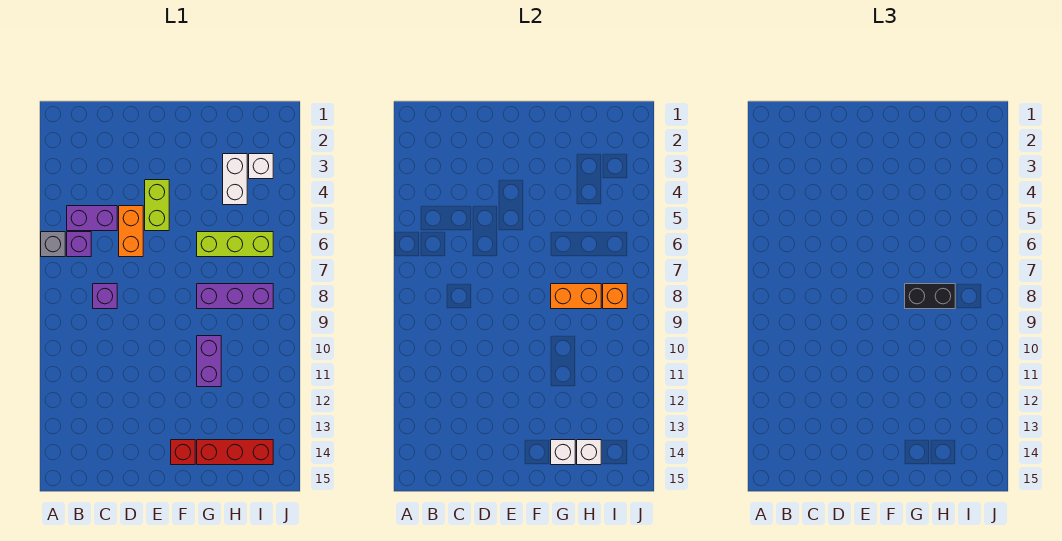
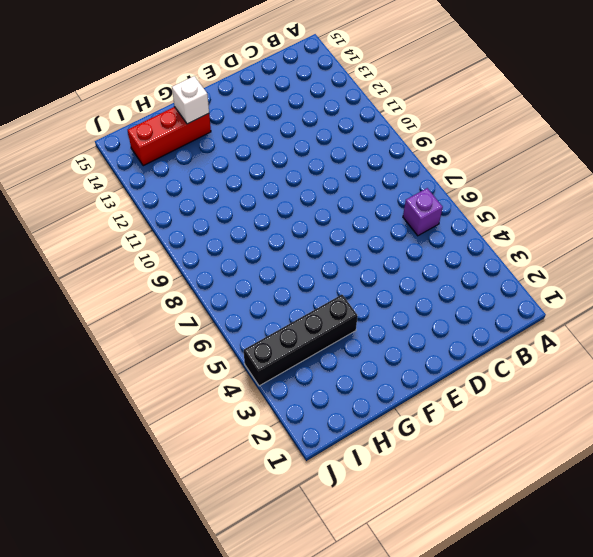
black brick G4:J4 level 1 -> white brick H3:H4 level 1
none -> grey brick A6 level 1
none -> purple brick B5:C5 level 1
none -> purple brick C8 level 1

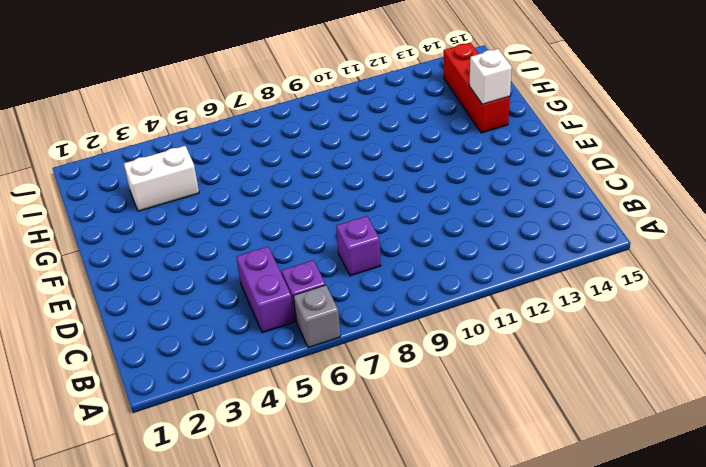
none -> orange brick D5:D6 level 1
none -> lime brick E4:E5 level 1
none -> red brick F14 level 1

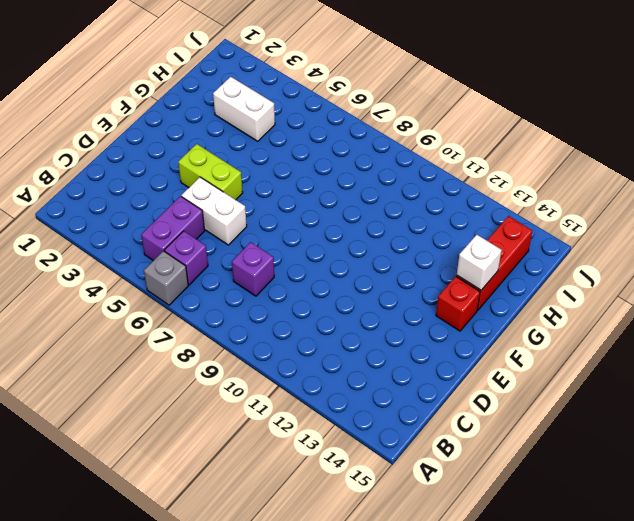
white brick D5:D6 level 1 -> orange brick D5:D6 level 1
none -> lime brick G6:I6 level 1
none -> purple brick G8:I8 level 1
none -> purple brick G10:G11 level 1

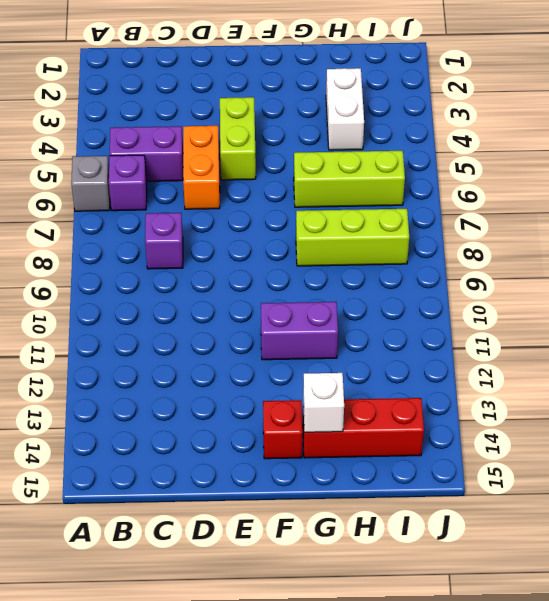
purple brick F11:G11 level 1 -> purple brick G10:G11 level 1
lime brick G8:I8 level 1 -> purple brick G8:I8 level 1
none -> white brick I3 level 1
none -> orange brick G8:H8 level 2
none -> white brick H14 level 2

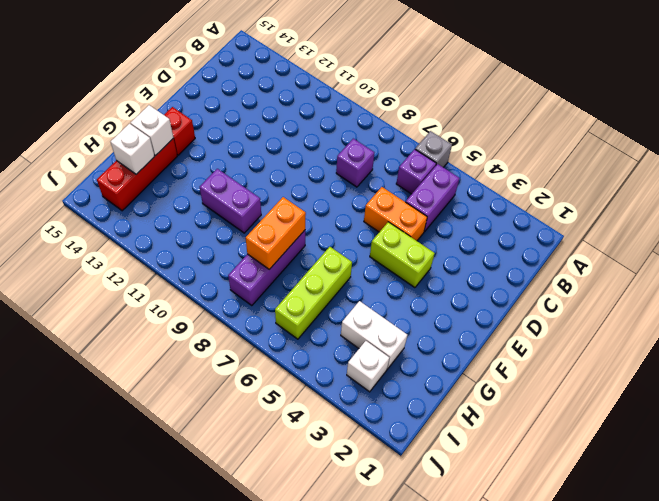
none -> orange brick I8 level 2
none -> black brick G8:H8 level 3

